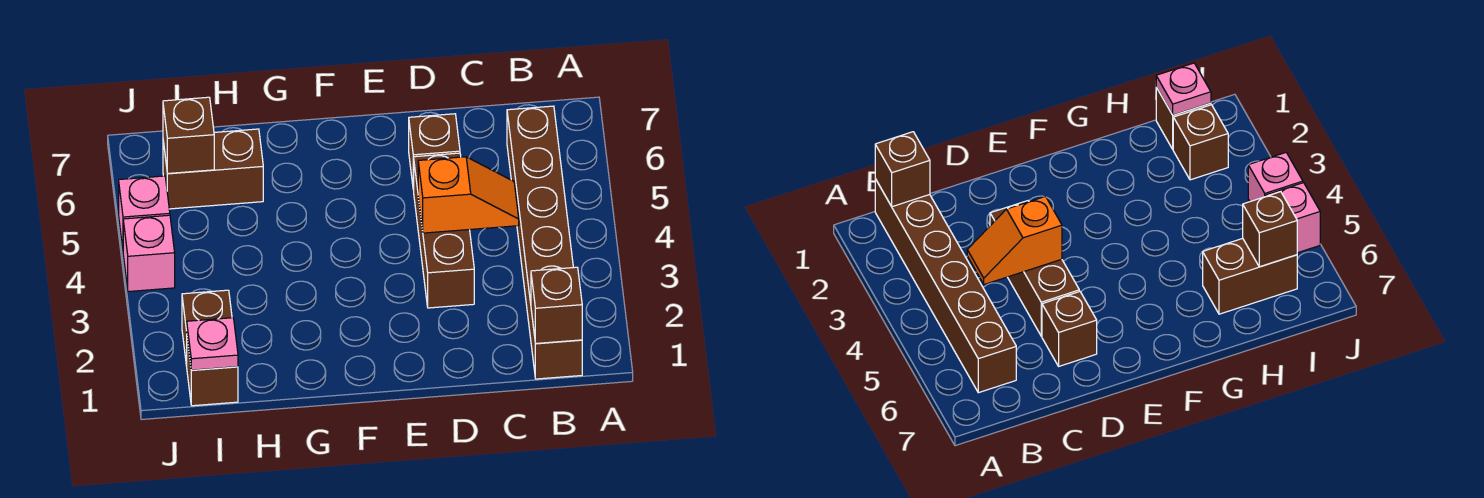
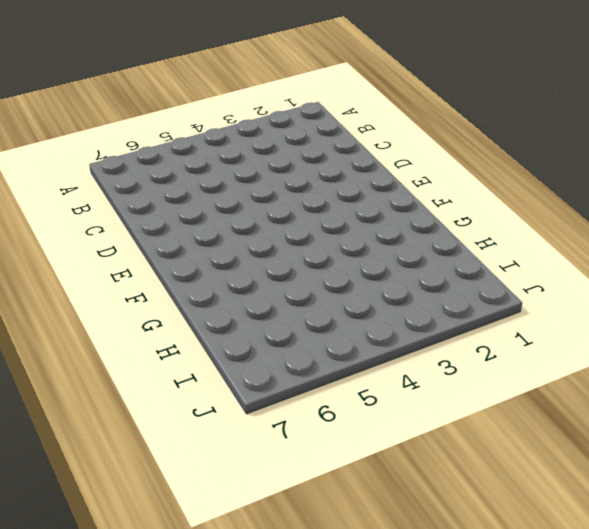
none -> brown brick B1:B6 level 1
none -> brown brick D3:D5 level 1
none -> brown brick D6 level 1

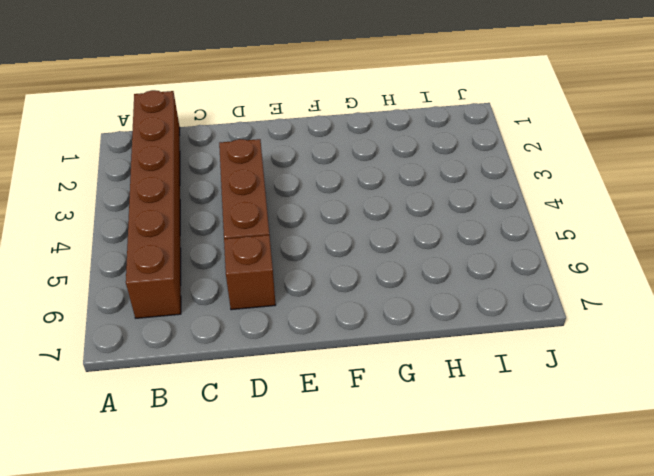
none -> brown brick H6:I6 level 1
none -> brown brick I1 level 1
none -> brown brick I2 level 1

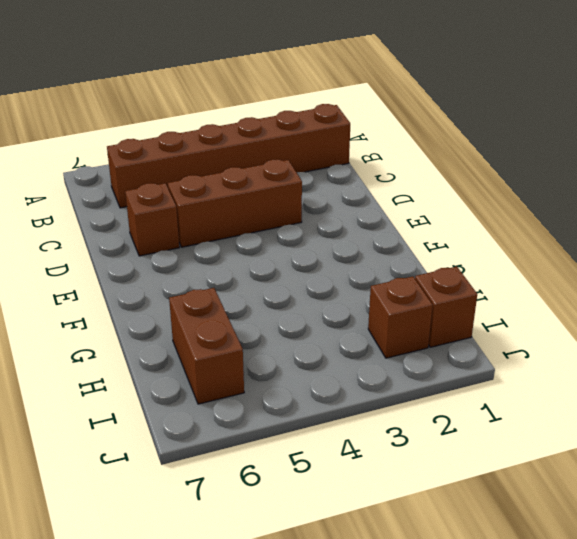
none -> pink brick J4 level 1
none -> pink brick J5 level 1
none -> brown brick B1 level 2

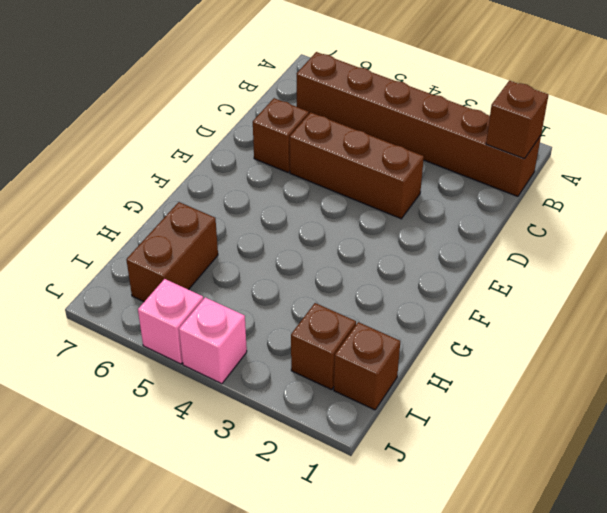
none -> orange slope C4:D4 level 2 top D
none -> pink plate I1 level 2
none -> brown brick I6 level 2

